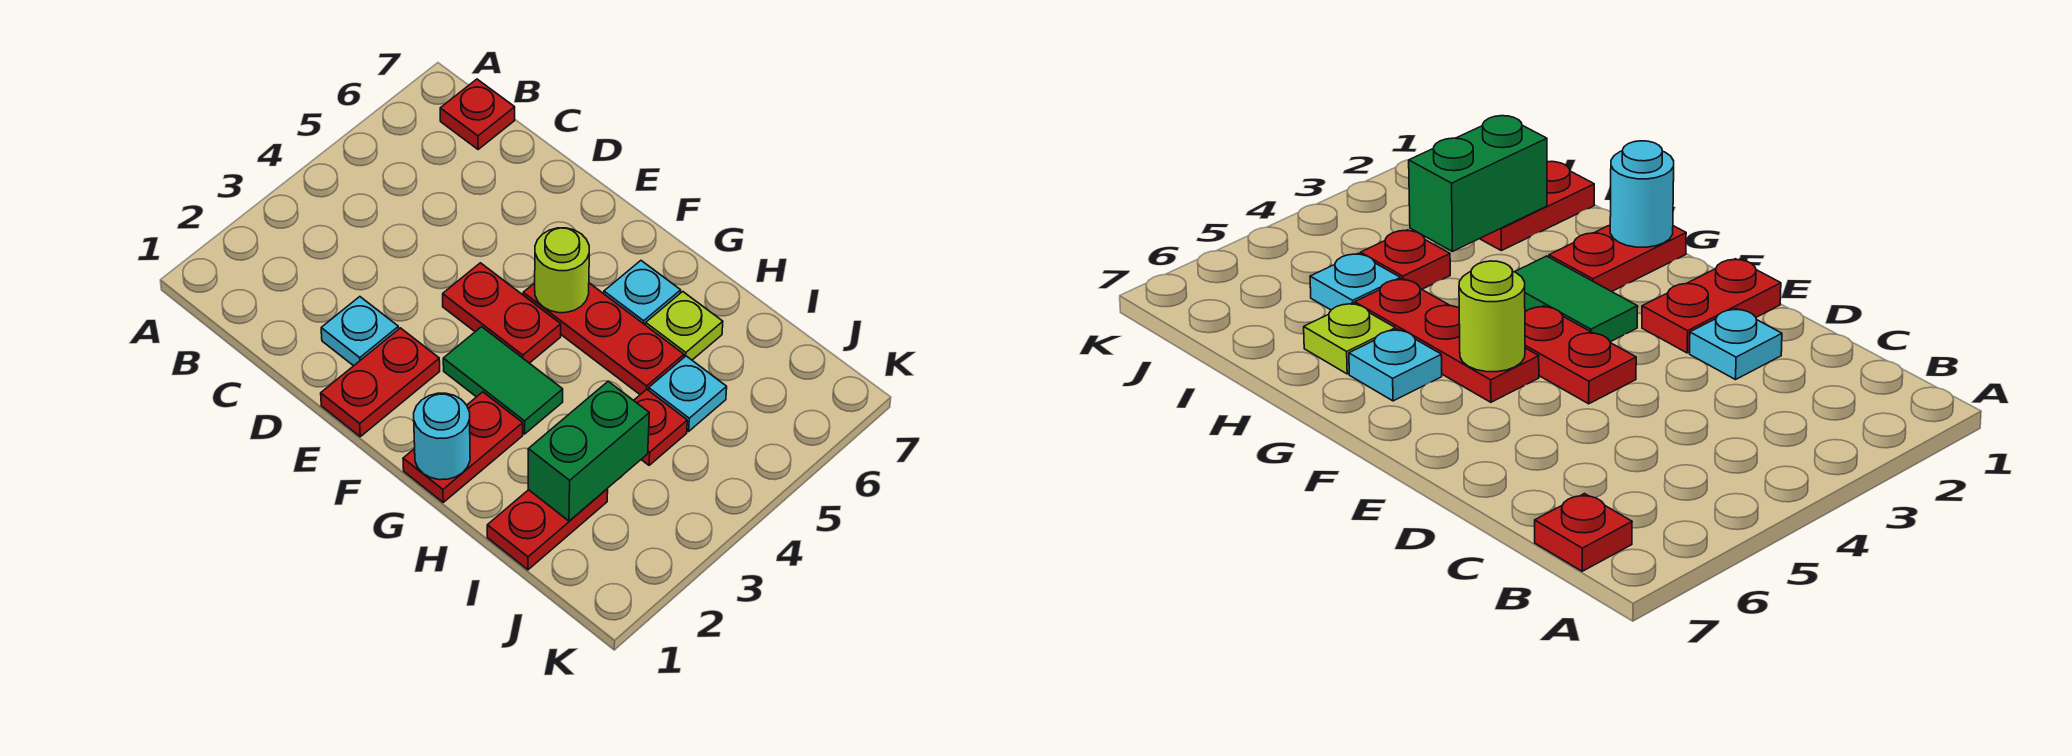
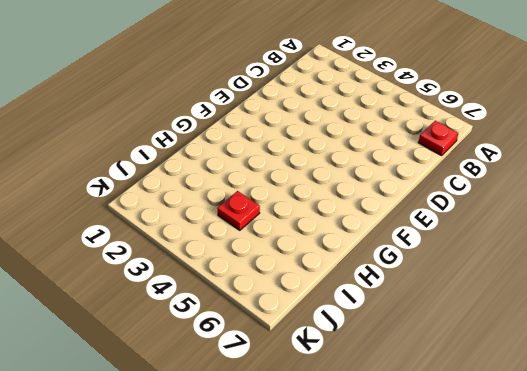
none -> cyan plate D2 level 1
none -> red plate E1:E2 level 1
none -> red plate E4:F4 level 1

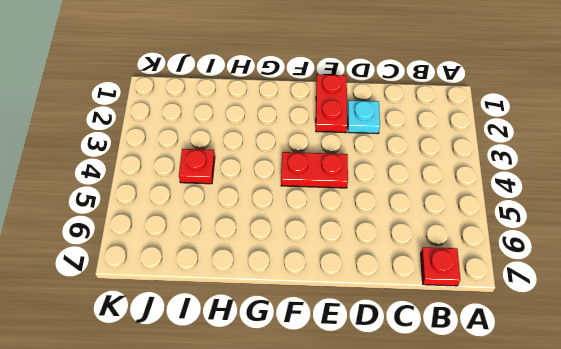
none -> green tile F3:G3 level 1
none -> red plate F5:H5 level 1
none -> red plate G1:G2 level 1

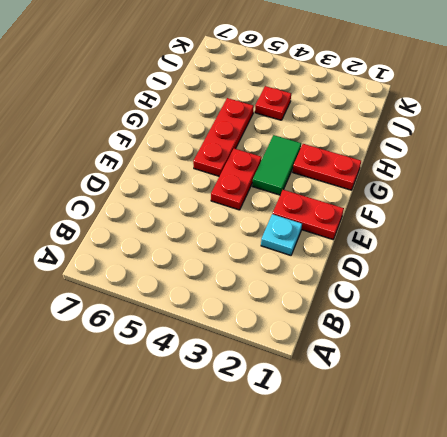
none -> red plate B7 level 1
none -> cyan plate G6 level 1
none -> lime plate H6 level 1

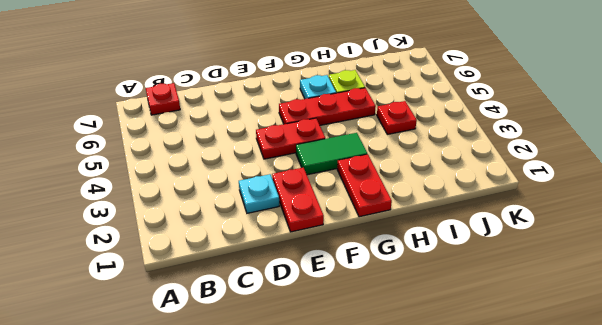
none -> red plate I1:I2 level 1
none -> cyan plate I5 level 1
none -> lime round brick F5 level 2

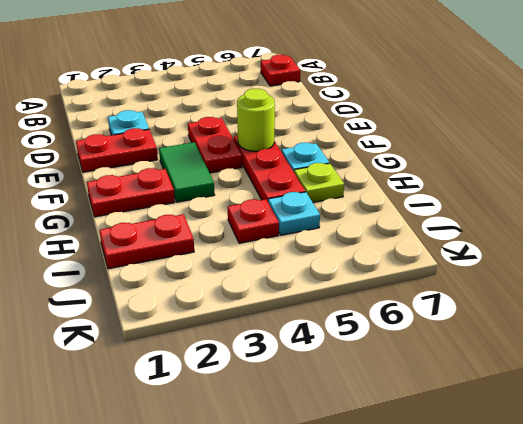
none -> cyan round brick G1 level 2
none -> green brick I2:I3 level 2

